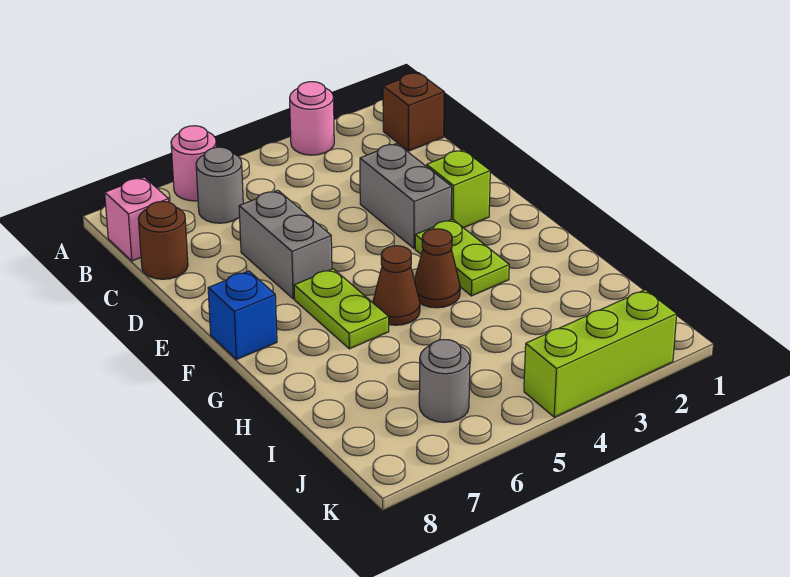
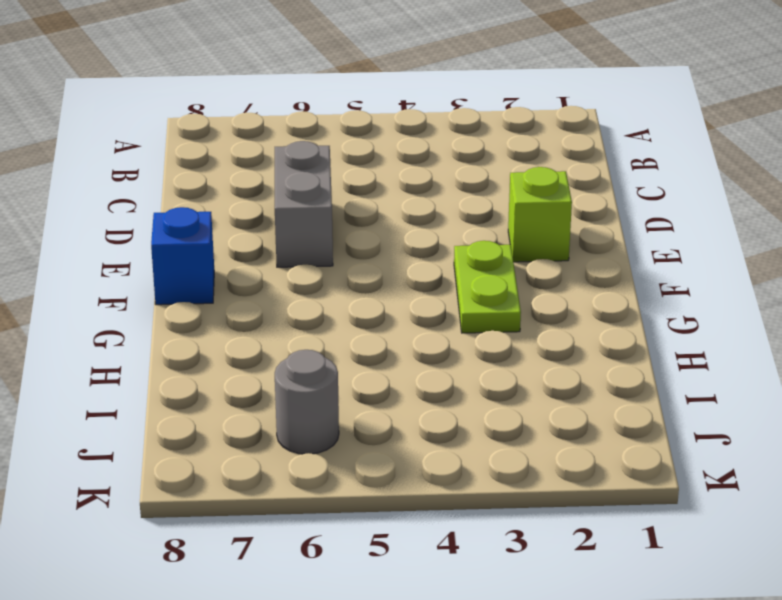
none -> pink round brick A3 level 1
none -> pink round brick A6 level 1
none -> brown brick B1 level 1

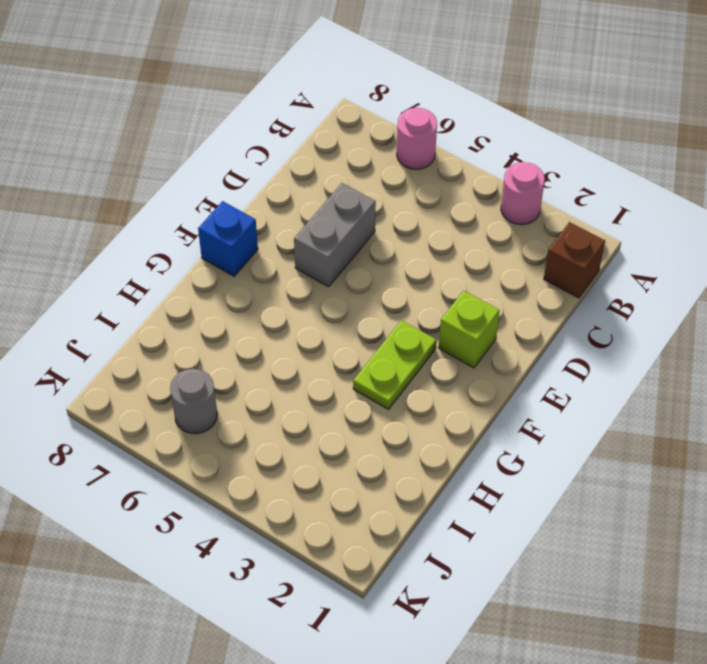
none -> grey round brick B6 level 1
none -> pink brick B8 level 1
none -> brown round brick C8 level 1

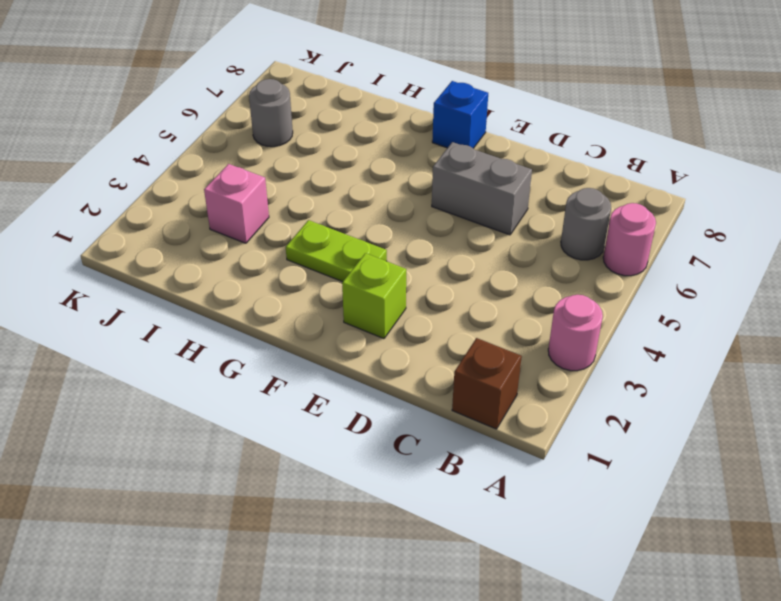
pink brick I3 level 1 -> pink brick B8 level 1
none -> brown round brick C8 level 1
none -> grey brick D3:E3 level 1
none -> lime plate F6:G6 level 1

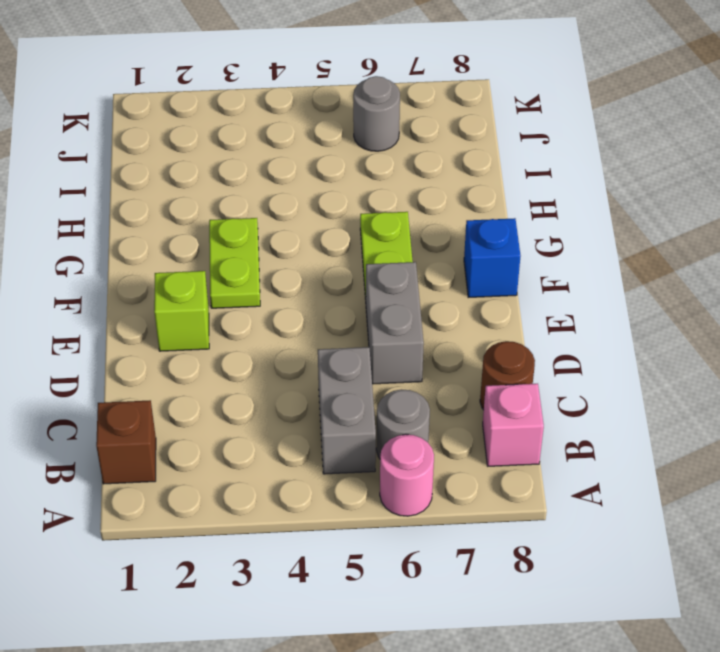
grey brick B5:C5 level 1 -> grey brick D3:E3 level 1
none -> pink round brick A3 level 1
none -> brown cone G4 level 1
none -> brown cone G5 level 1

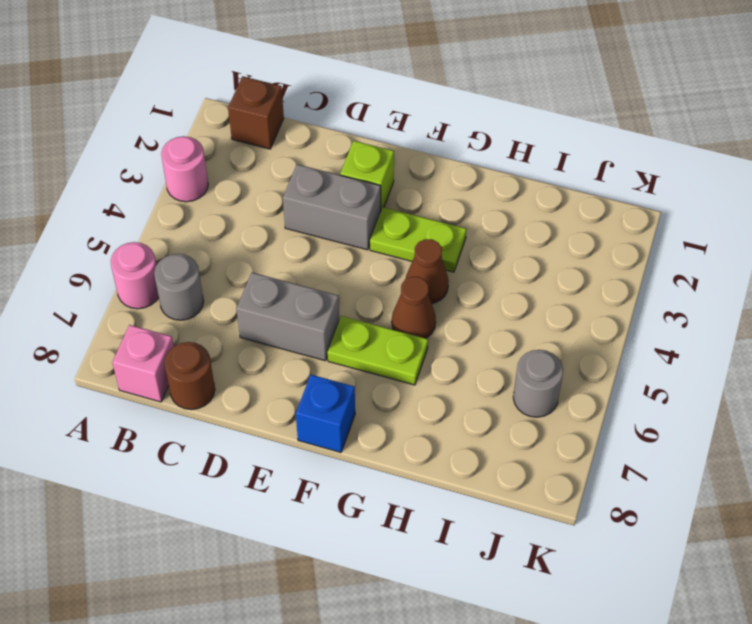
none -> lime brick K2:K4 level 1

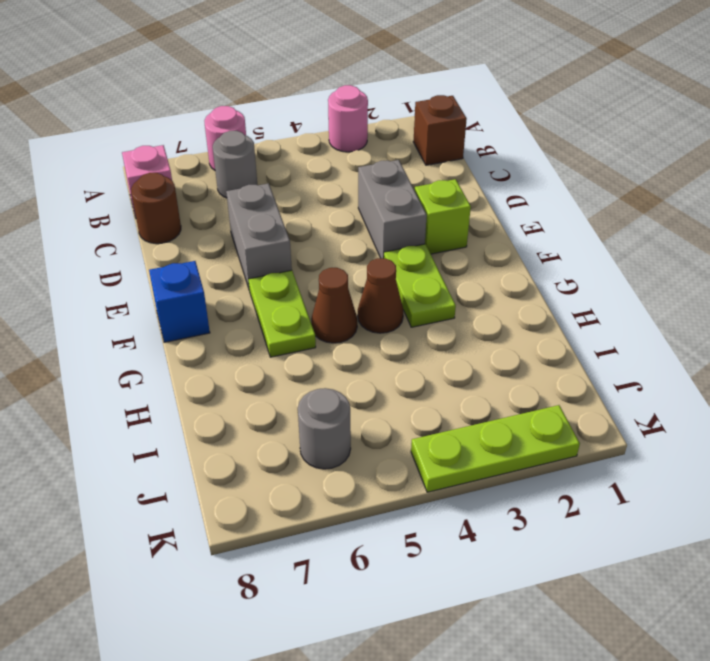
lime plate K2:K4 level 1 -> lime brick K2:K4 level 1

